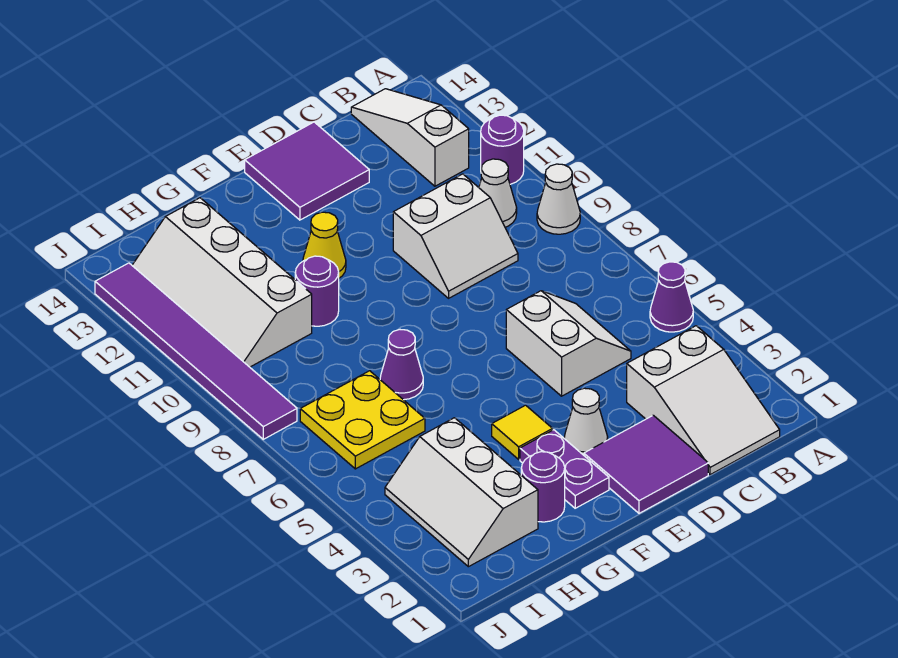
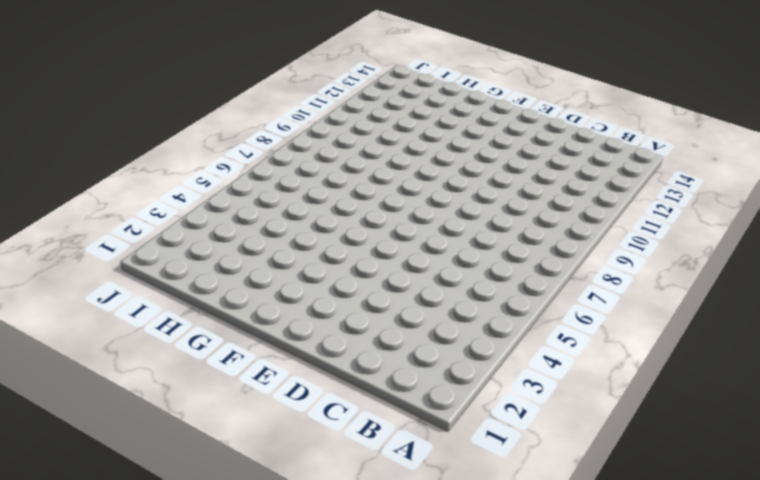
none -> purple cone A5 level 1
none -> white cone A9 level 1
none -> purple round brick A11 level 1

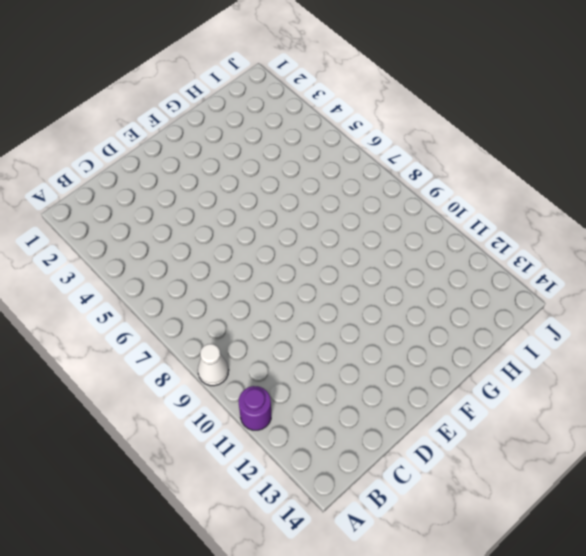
none -> purple cone A5 level 1
none -> white slope B1:C3 level 1 top 3
none -> white cone B10 level 1

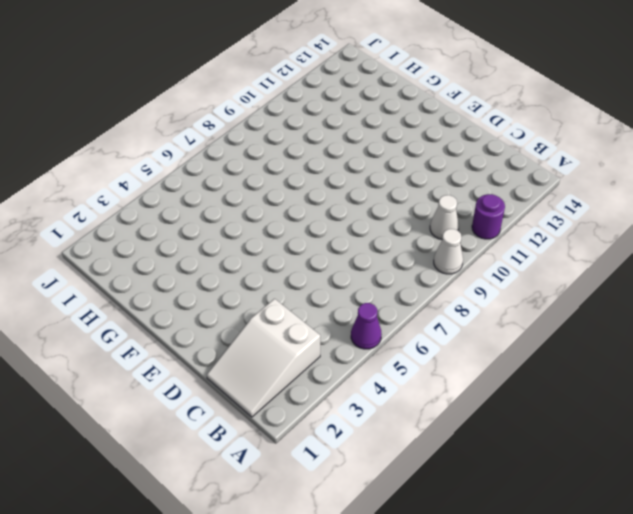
none -> white slope B12:B14 level 1 top 12
none -> white slope C5:D6 level 1 top D
none -> white slope C9:D10 level 1 top 10

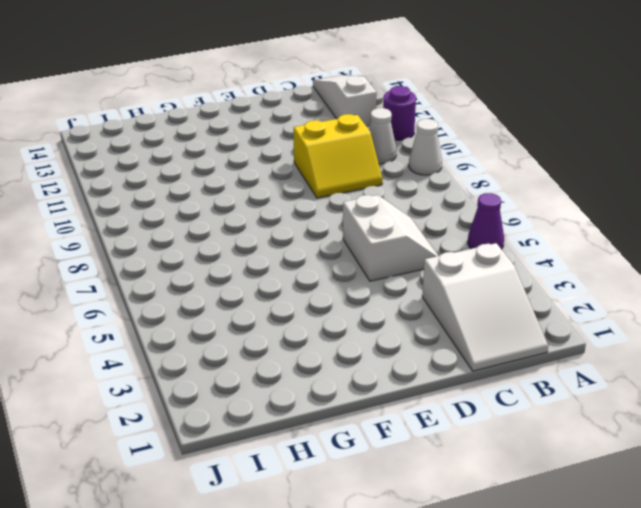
yellow slope C9:D10 level 1 top 10 -> white slope C9:D10 level 1 top 10
none -> purple tile D1:E2 level 1
none -> purple tile D13:E14 level 1
none -> white cone E3 level 1

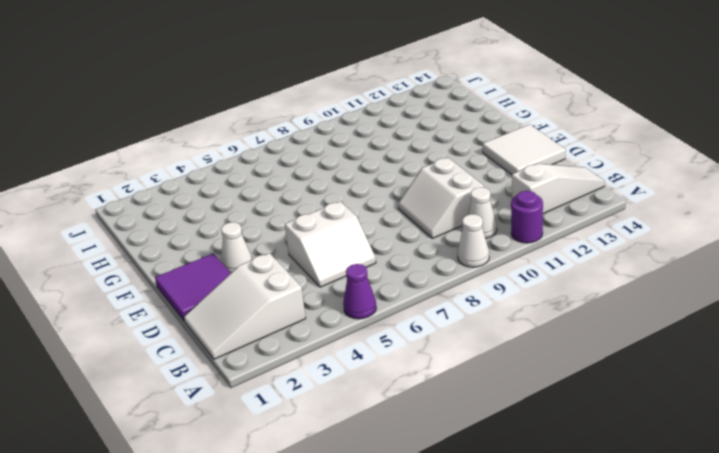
white tile D13:E14 level 1 -> purple tile D13:E14 level 1
none -> purple plate F2:F3 level 1
none -> yellow tile F4 level 1
none -> yellow cone F11 level 1

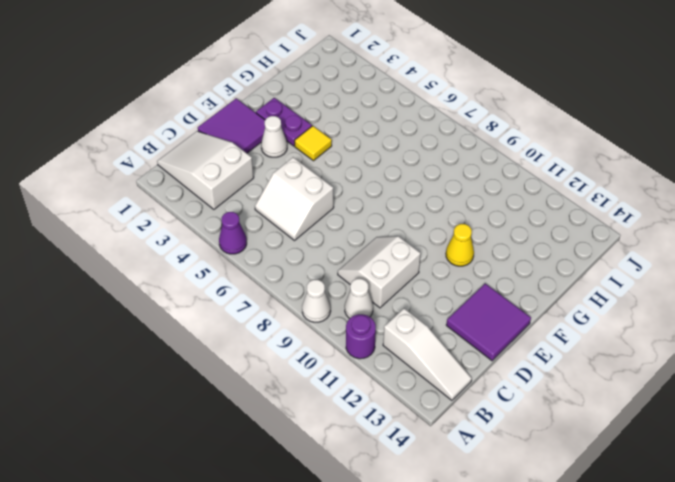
none -> purple round brick G2 level 1
none -> purple cone G7 level 1
none -> purple round brick G10 level 1

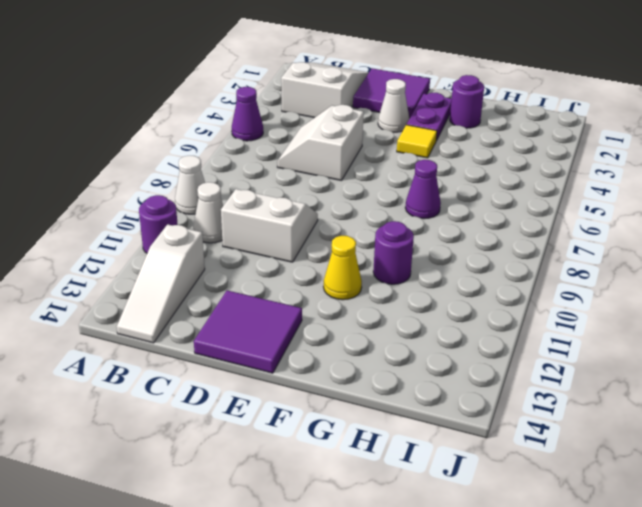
none -> white slope H2:I4 level 1 top H
none -> yellow plate H6:I7 level 1
none -> white slope H10:I13 level 1 top H

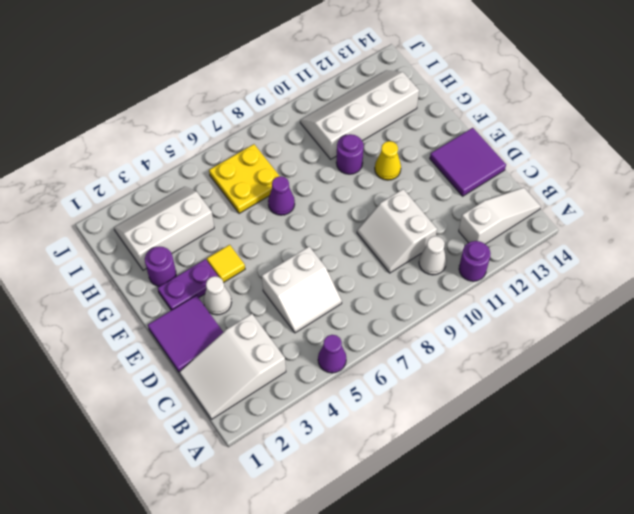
none -> white cone A9 level 1
none -> purple tile J8:J13 level 1

